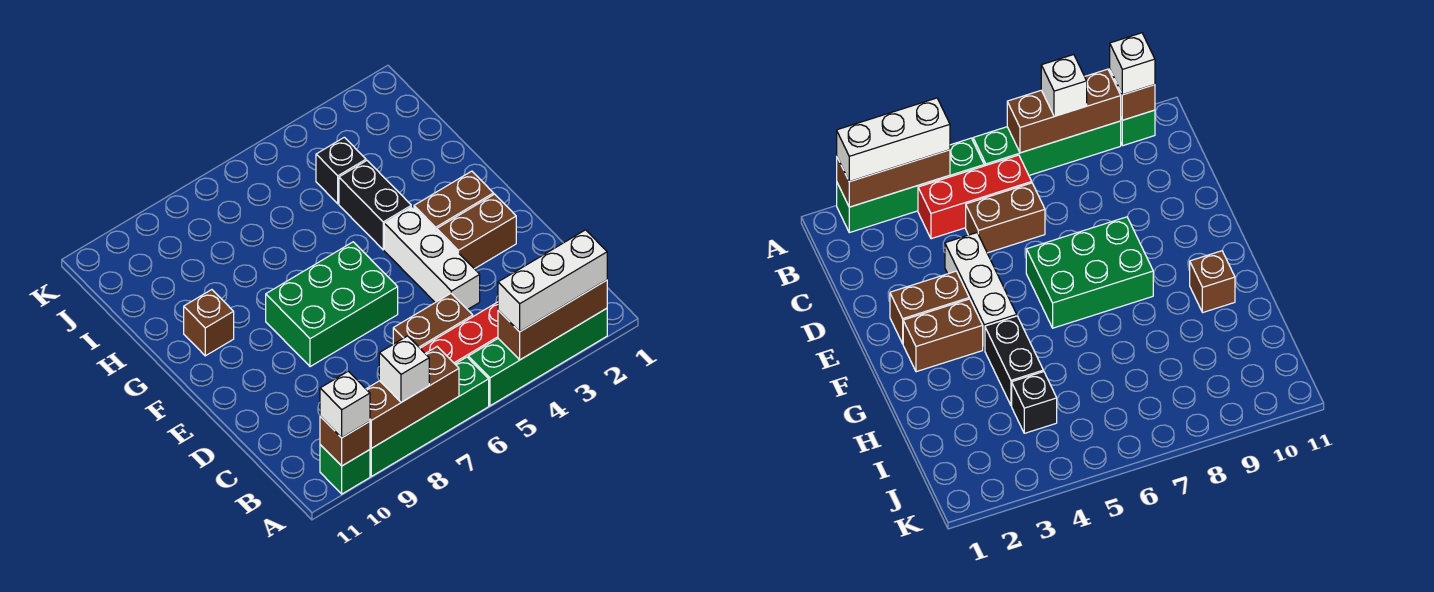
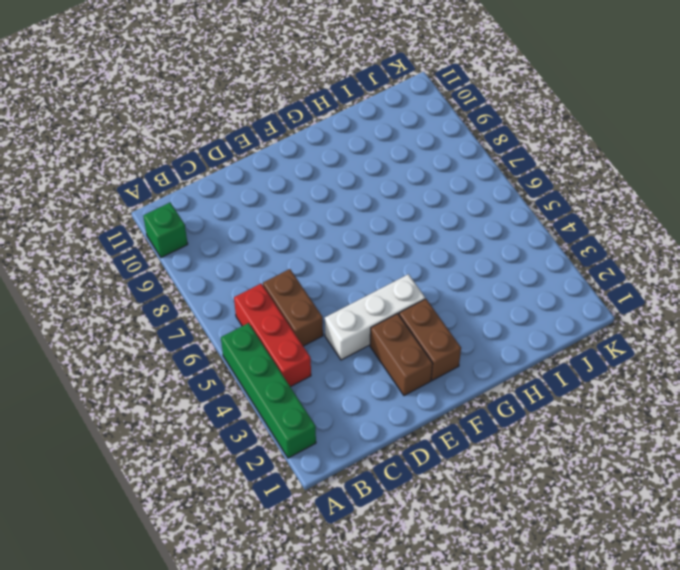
none -> green brick A6:A9 level 1
none -> green brick E6:F8 level 1
none -> black brick G4:H4 level 1

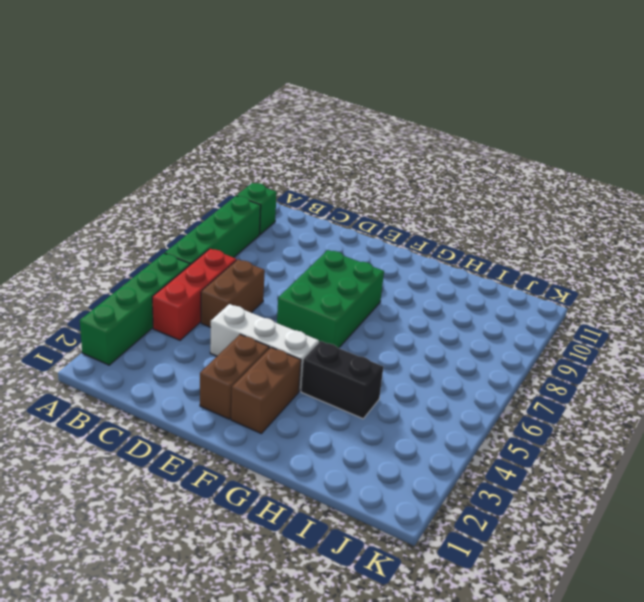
none -> brown brick G10 level 1
none -> black brick I4 level 1
none -> brown brick A2:A4 level 2

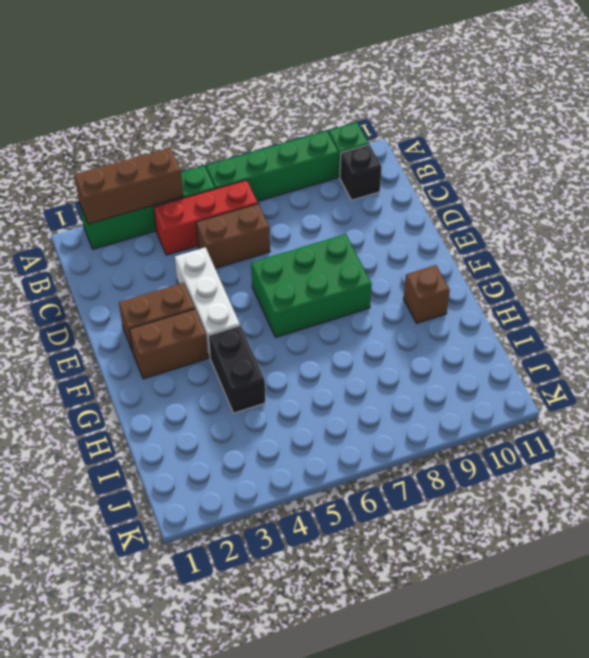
black brick B10 level 1 -> black brick I4 level 1
none -> brown brick A7:A9 level 2
none -> brown brick A10 level 2
none -> white brick A2:A4 level 3

